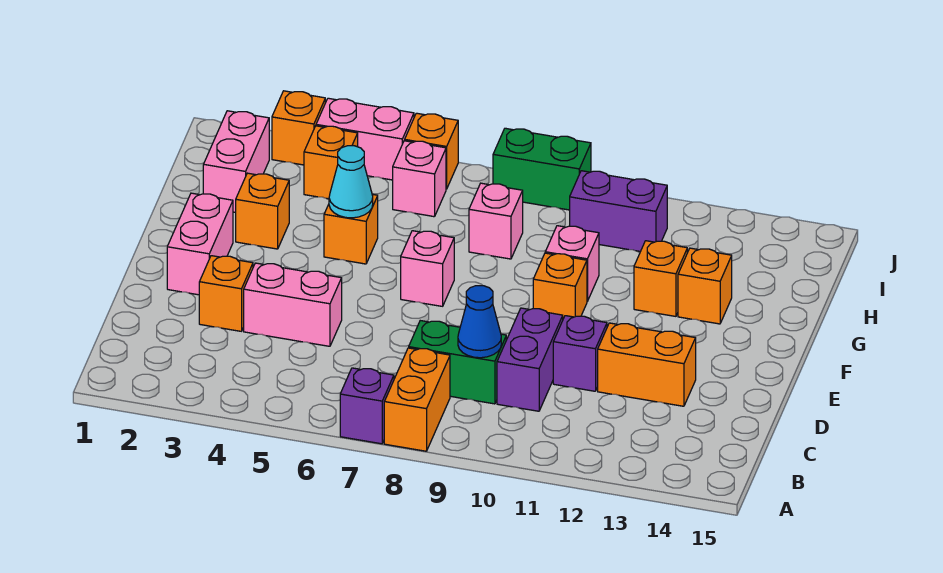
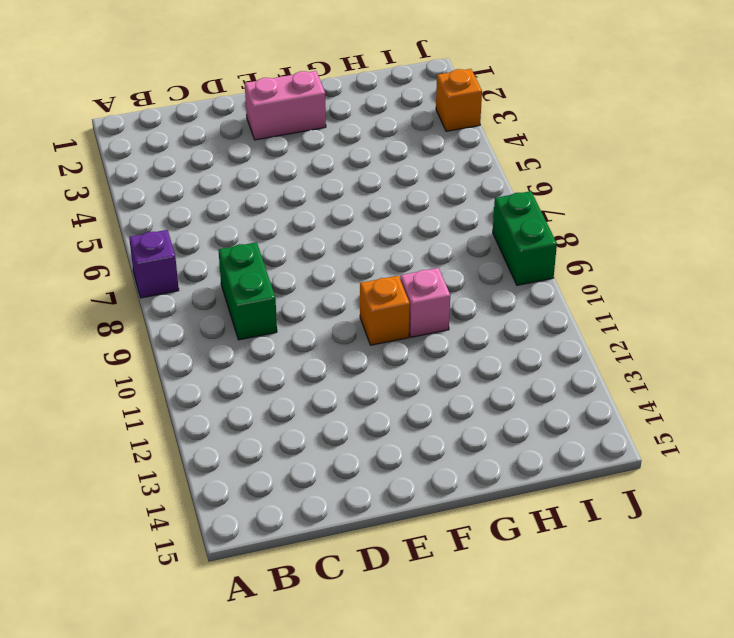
none -> orange brick A8:B8 level 1
none -> purple brick C10:D10 level 1
none -> orange brick D3 level 1

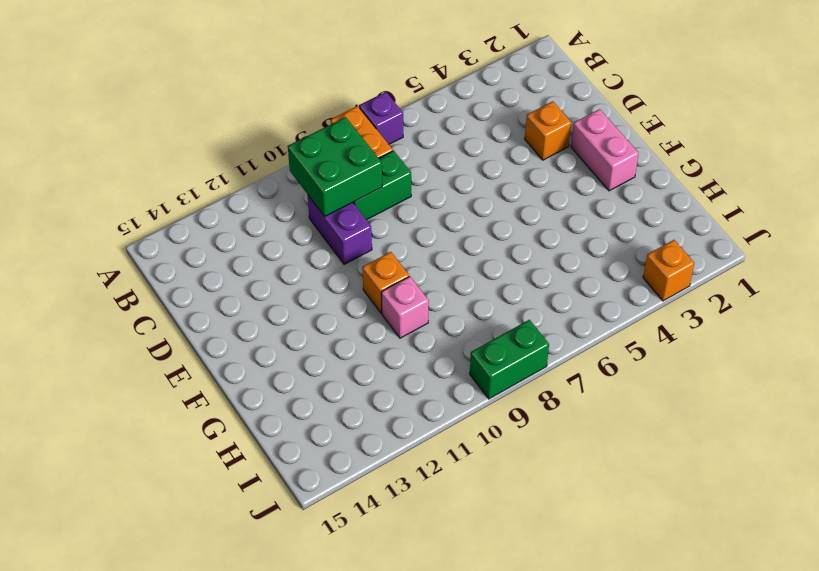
green brick B9:C10 level 2 -> blue cone C9 level 2
none -> pink brick D4:D5 level 1
none -> purple brick D11 level 1
none -> orange brick D12:D13 level 1

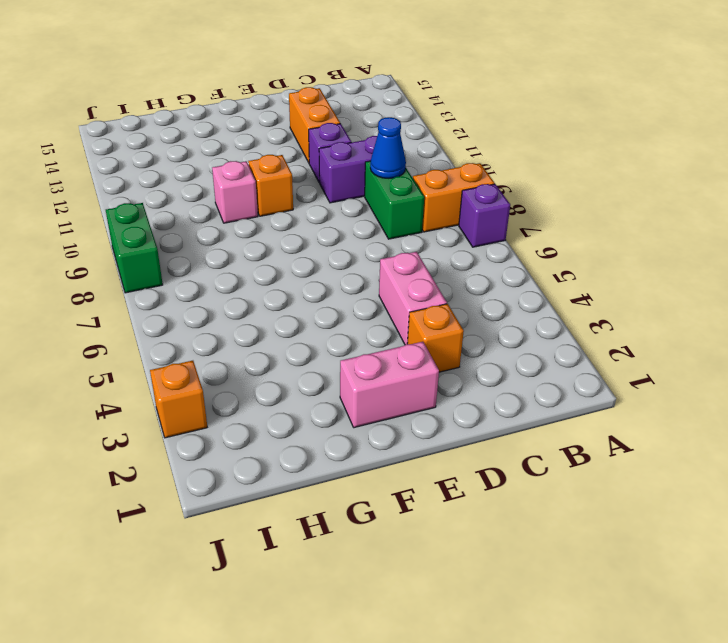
none -> pink brick F7 level 1
none -> orange brick G3 level 1
none -> orange brick G5 level 1

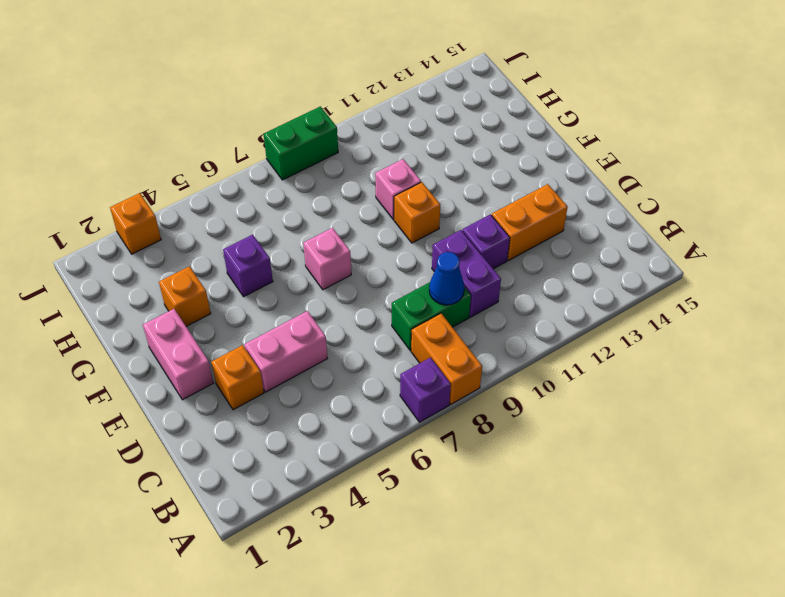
purple brick G5 level 1 -> orange brick G5 level 1
none -> orange brick G12 level 1
none -> orange brick G13 level 1
none -> pink brick H2:I2 level 1

